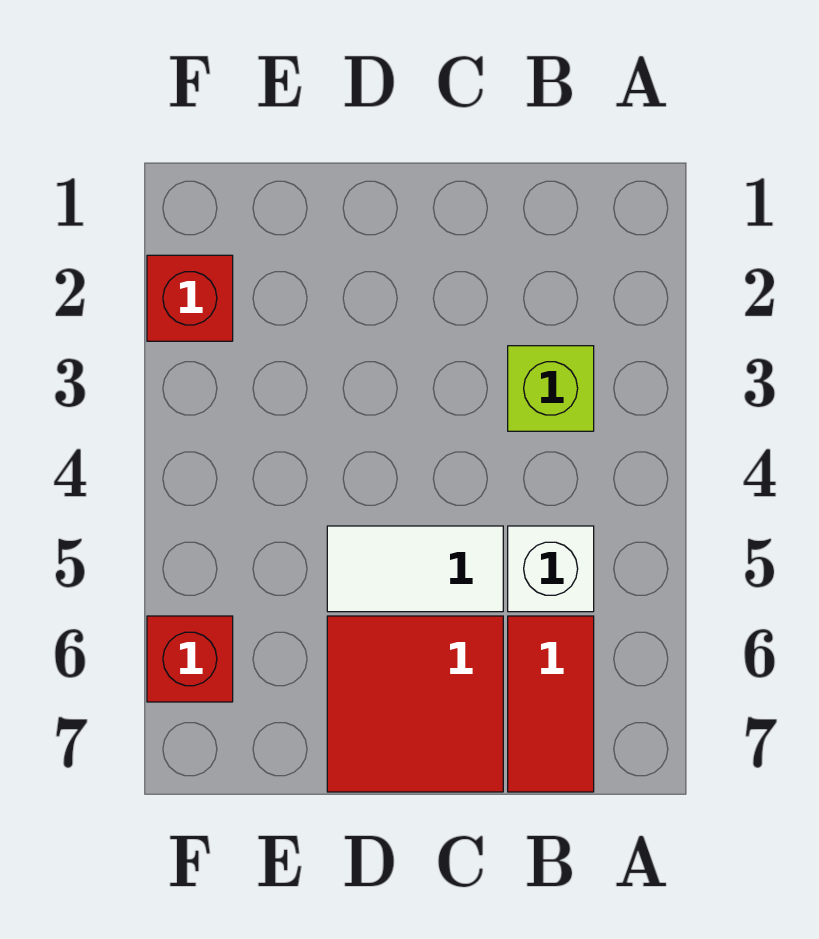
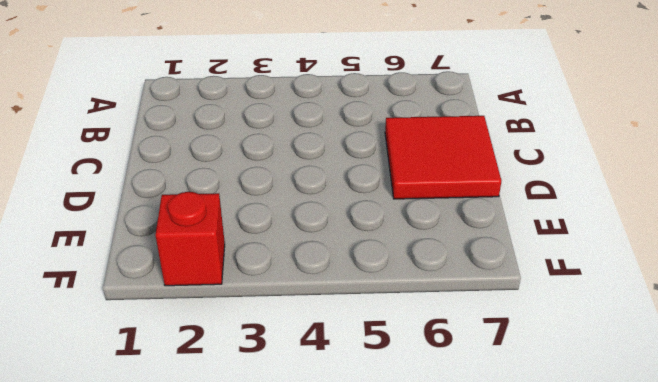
none -> lime brick B3 level 1
none -> white brick B5 level 1

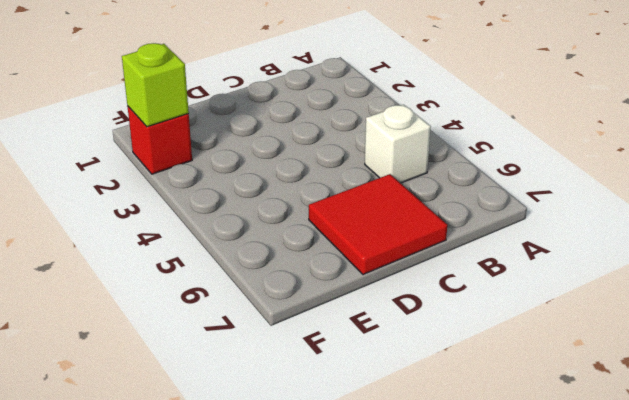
lime brick F2 level 2 -> lime brick B3 level 1
none -> red tile B6:B7 level 1
none -> white tile C5:D5 level 1

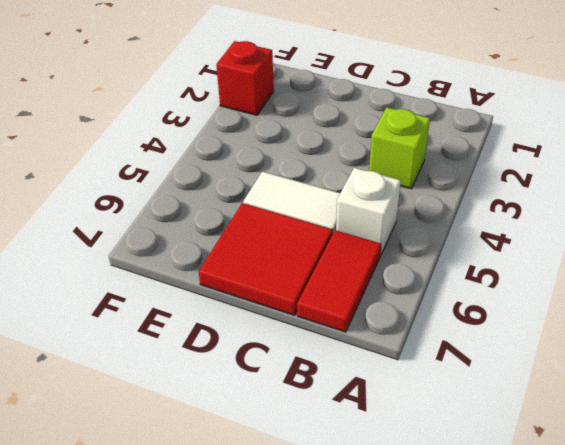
none -> red brick F6 level 1

